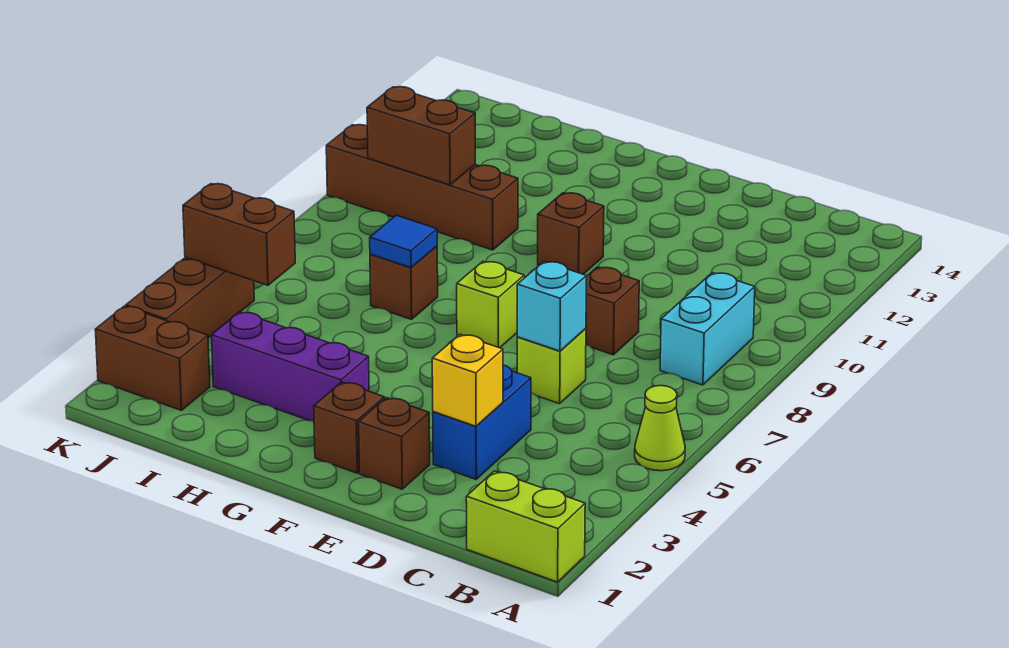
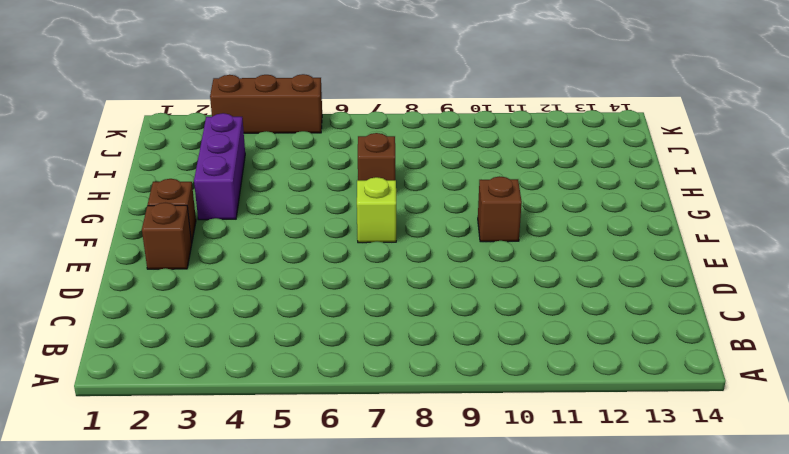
none -> lime brick A1:B1 level 1
none -> lime cone A5 level 1
none -> cyan brick B8:B9 level 1

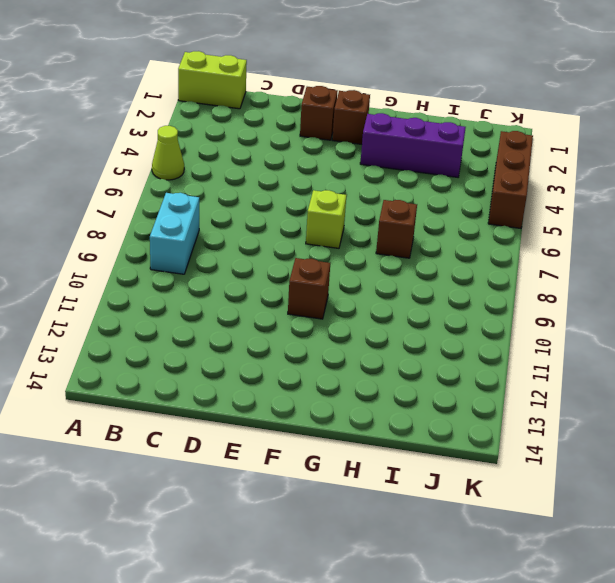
none -> blue brick D3:D4 level 1
none -> lime brick D6 level 1
none -> brown brick D8 level 1

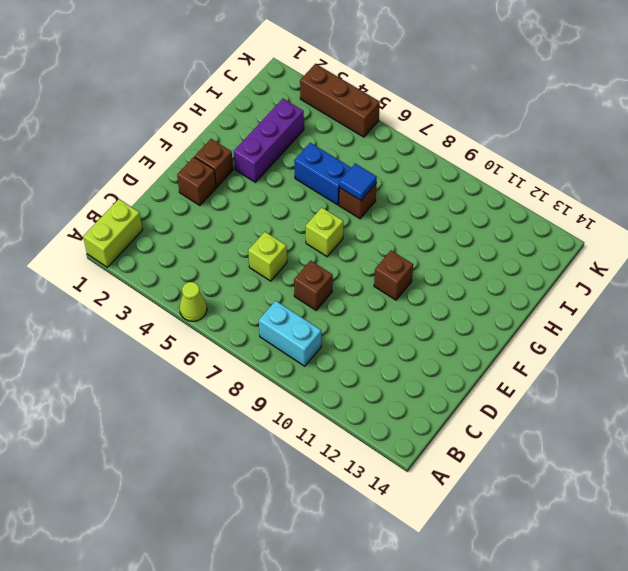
blue brick H5:H6 level 1 -> blue brick D3:D4 level 1
none -> brown brick H10:K10 level 1
none -> brown brick J2:K2 level 1
none -> yellow brick D3 level 2

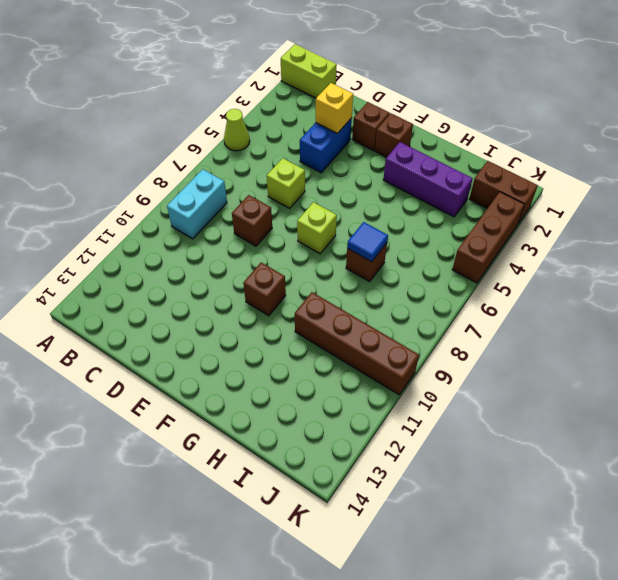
none -> cyan brick D6 level 2
none -> brown brick I10:J10 level 2
none -> brown brick J5:K5 level 2

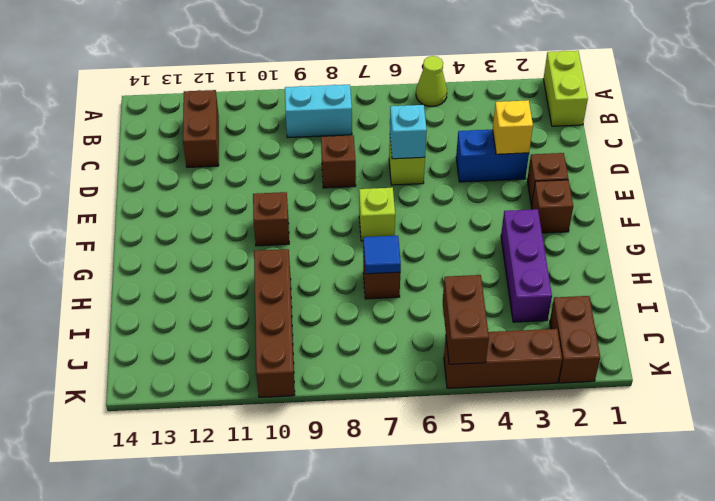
brown brick B12:C12 level 1 -> brown brick I10:J10 level 2

